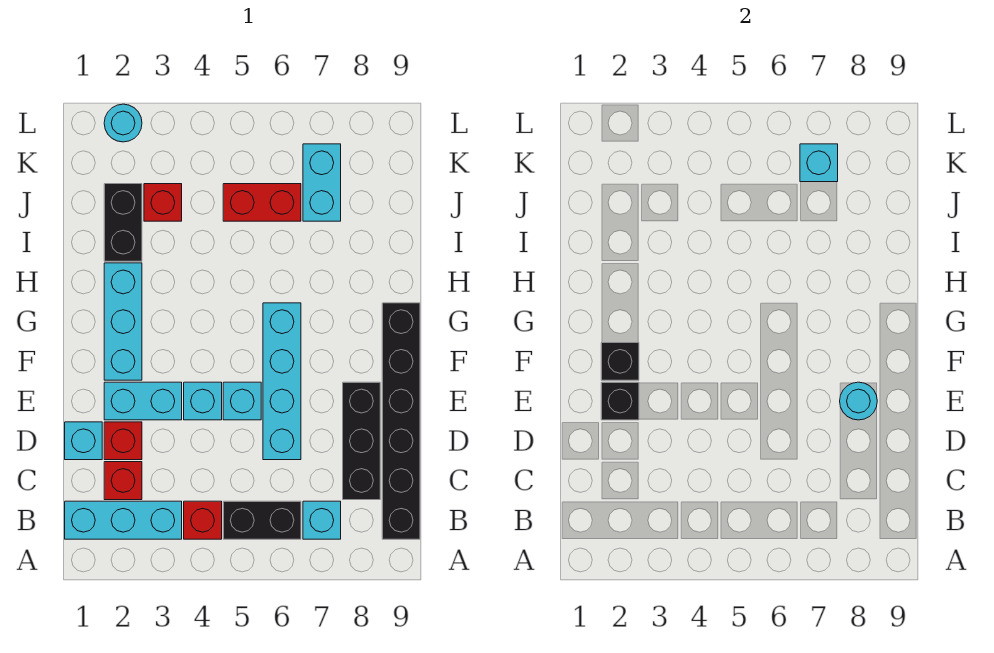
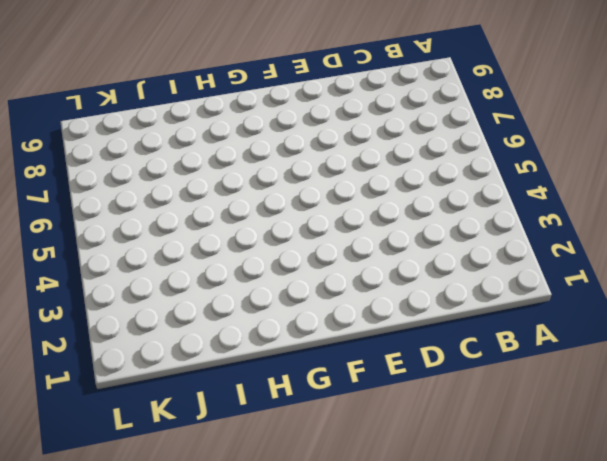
none -> cyan brick B1:B3 level 1
none -> red brick B4 level 1
none -> black brick B5:B6 level 1

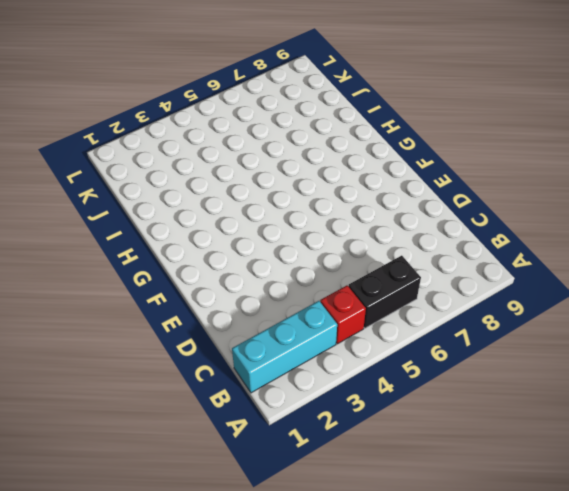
none -> cyan brick B7 level 1
none -> black brick B9:G9 level 1
none -> red brick C2 level 1

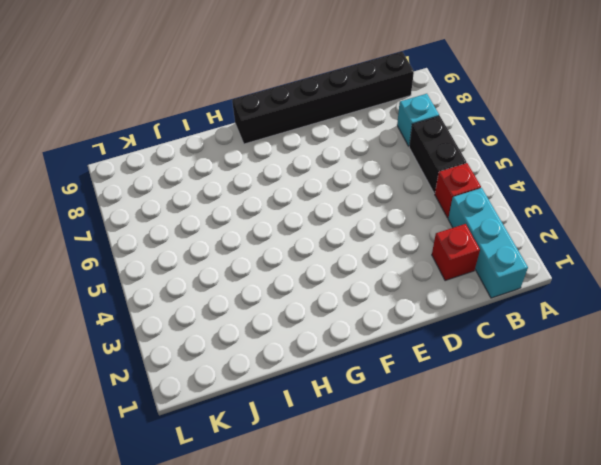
none -> black brick C8:E8 level 1
none -> cyan brick D1 level 1
none -> red brick D2 level 1

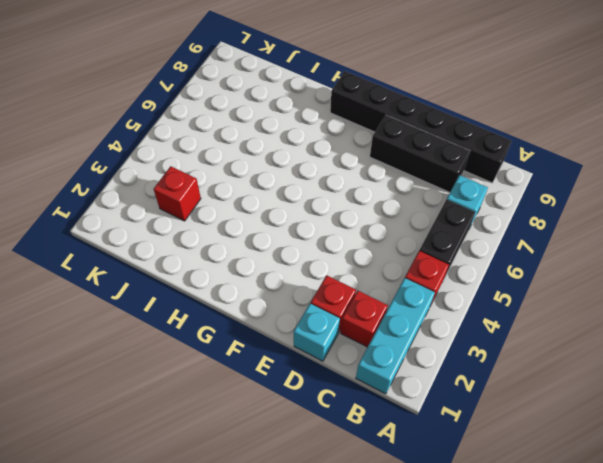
none -> cyan brick D6:G6 level 1
none -> cyan brick E2:E3 level 1
none -> cyan brick E4 level 1

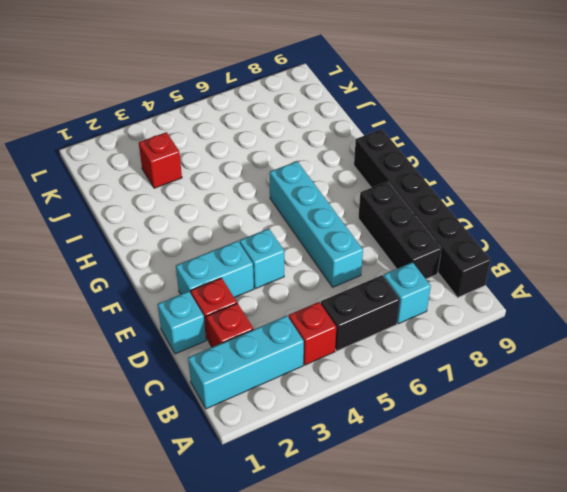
none -> cyan brick E5 level 1
none -> cyan brick F2:H2 level 1
none -> black brick I2:J2 level 1

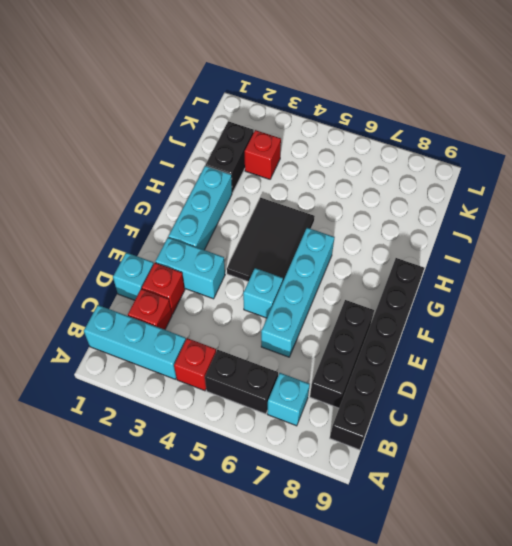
black tile F4:H5 level 1 -> none
none -> cyan brick E4 level 1
none -> red brick J5:J6 level 1
none -> cyan brick J7:K7 level 1

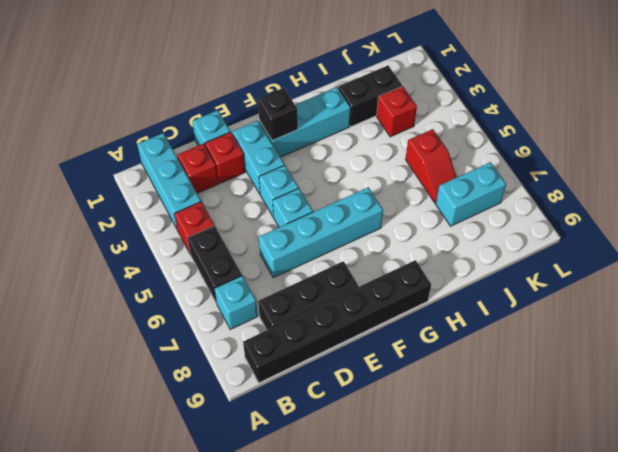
red slope J5:J6 level 1 top 5 -> red brick J5:J6 level 1
none -> cyan round brick L2 level 1
none -> black brick E2 level 2
none -> cyan round brick E8 level 2

